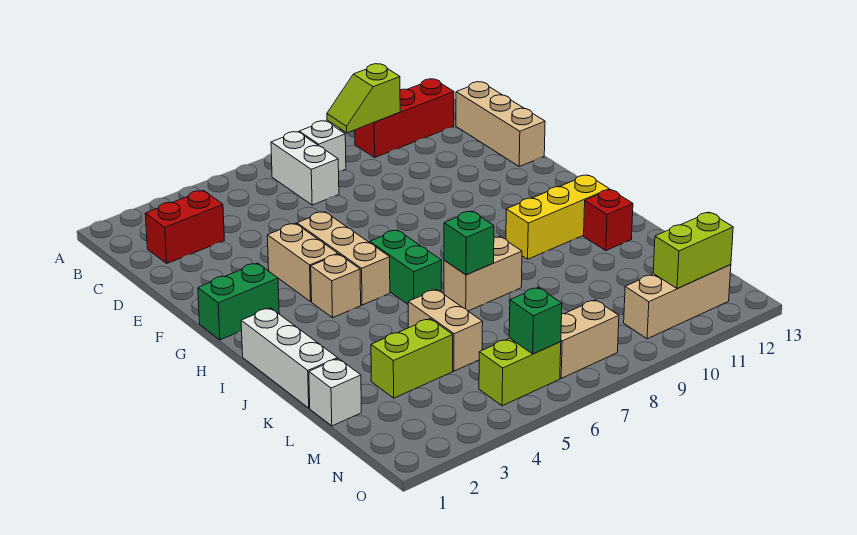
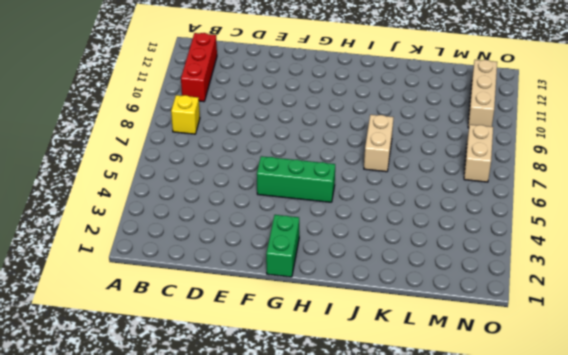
yellow brick B8 level 1 -> white brick B8 level 1
green brick F5:H5 level 1 -> tan brick F5:H5 level 1
none -> white brick B7:C7 level 1
none -> red brick C2:C3 level 1
none -> tan brick C13:E13 level 1

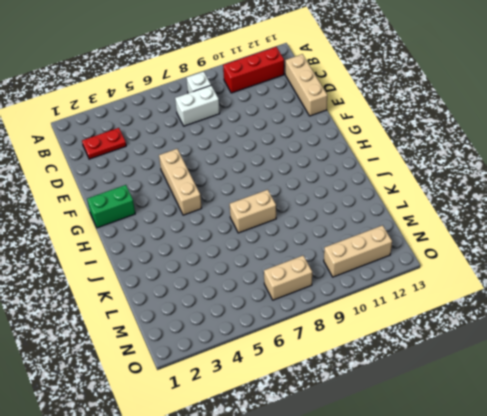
red plate C2:C3 level 1 -> red brick C2:C3 level 1
white brick C7:C8 level 1 -> white brick B7:C7 level 1
none -> tan brick F4:G4 level 1
none -> tan brick H4 level 1
none -> green brick H6:I6 level 1

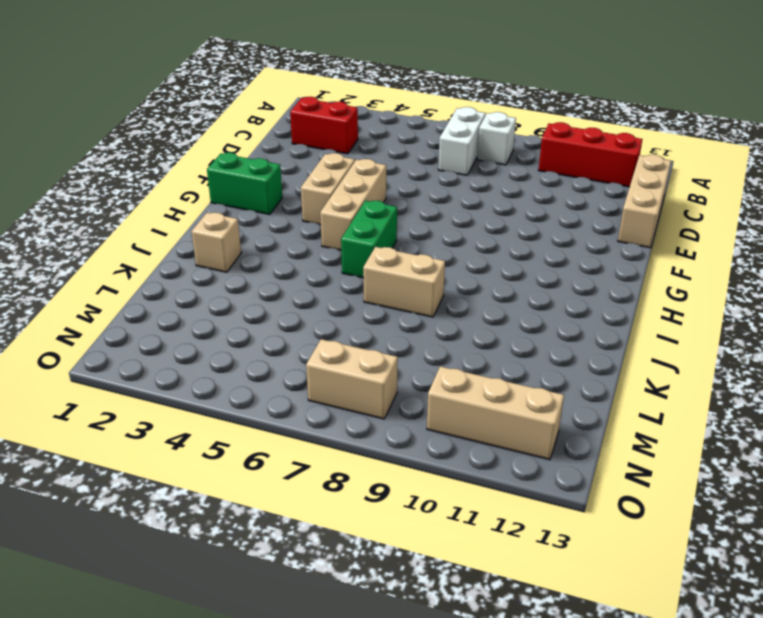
tan brick J2 level 1 -> tan brick H4 level 1
none -> white brick I1:K1 level 1
none -> yellow brick I10:I12 level 1
none -> red brick J12 level 1

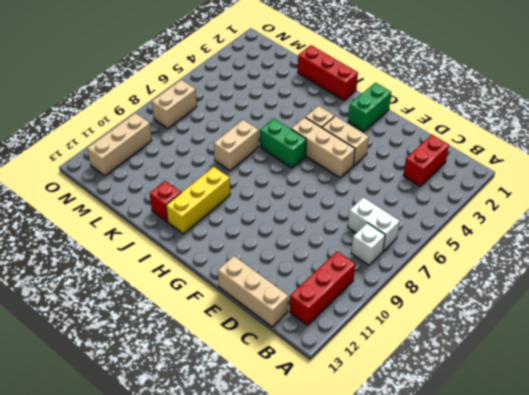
red brick I1:K1 level 1 -> white brick I1:K1 level 1
none -> tan brick K5:L5 level 1
none -> white brick L1 level 1
none -> lime brick L3:L4 level 1

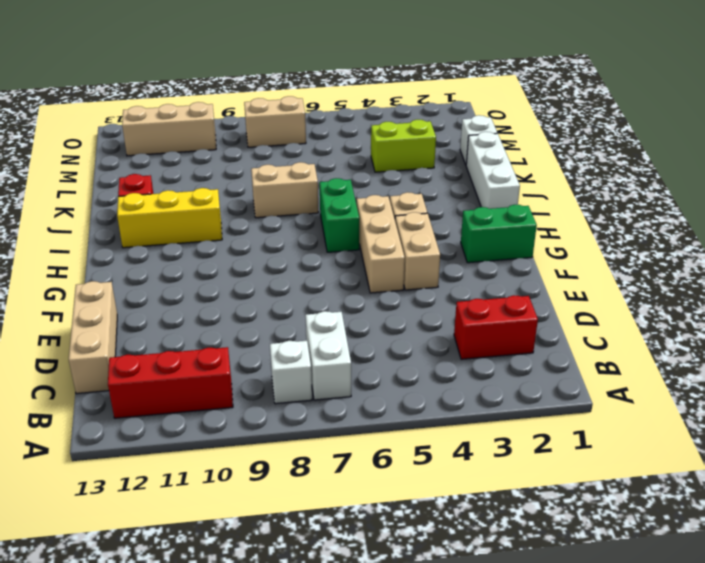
none -> tan brick K5:L5 level 1
none -> lime brick N5:N6 level 1
none -> lime slope B9:B10 level 2 top 10

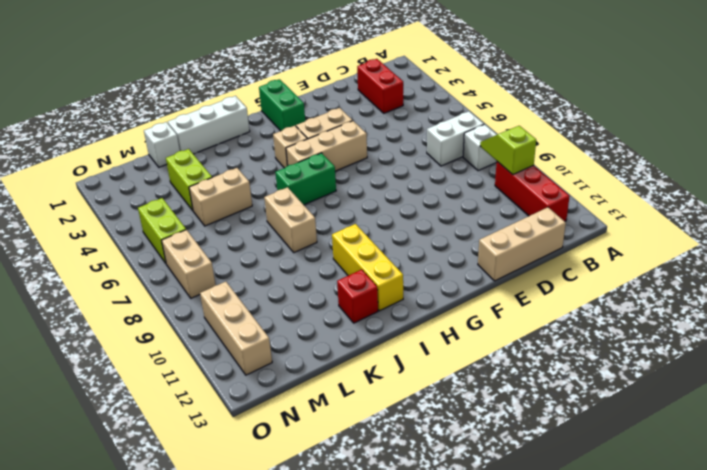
none -> green brick J7 level 2
none -> green brick N6 level 2
none -> lime brick N11:N12 level 2

